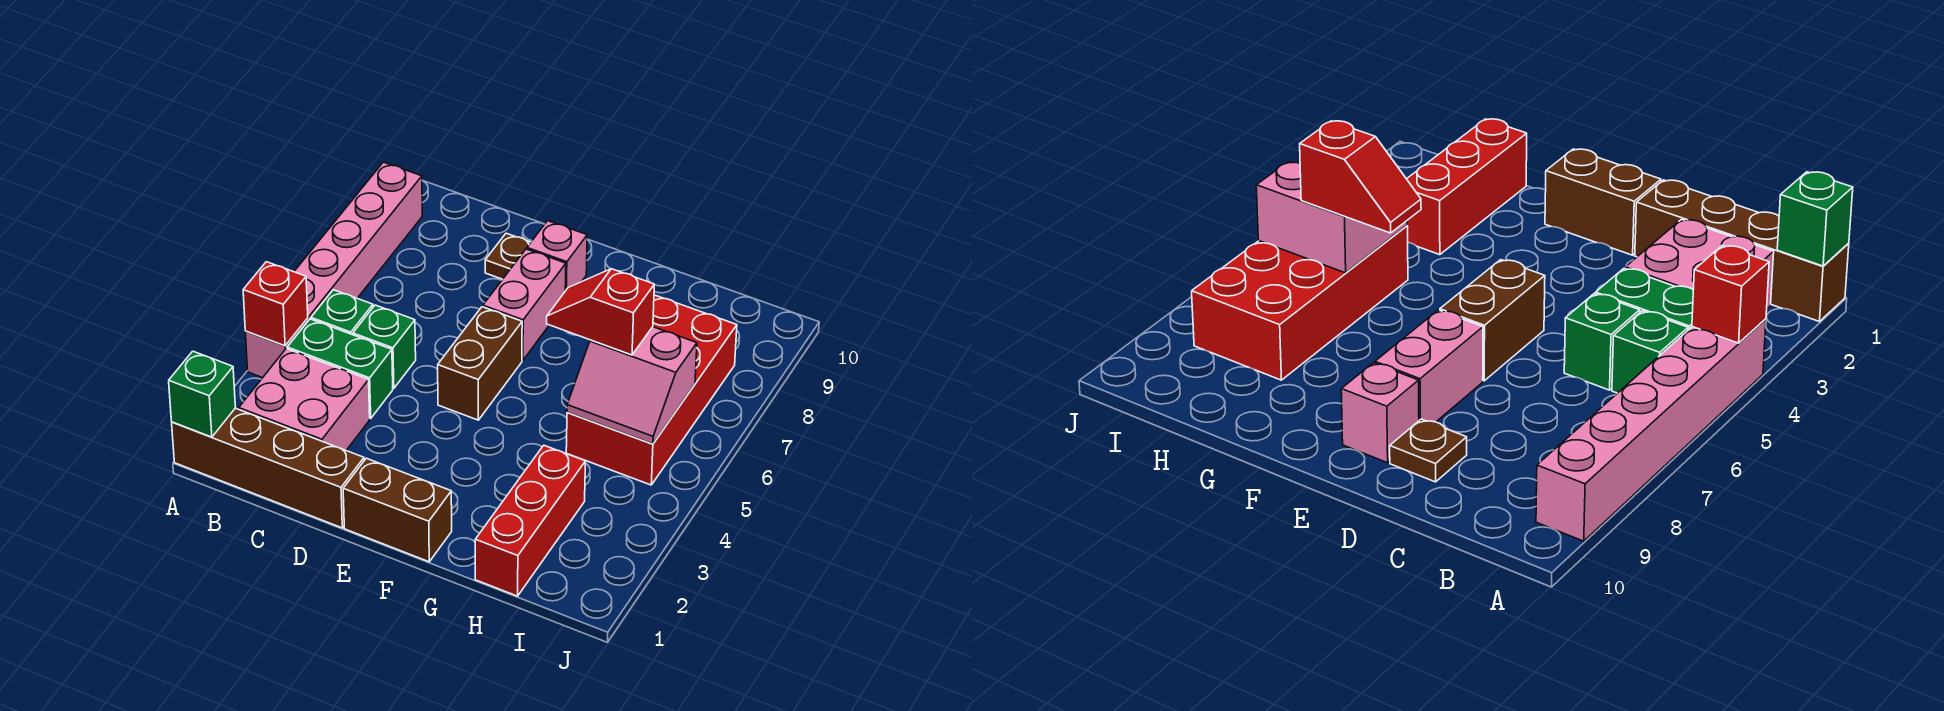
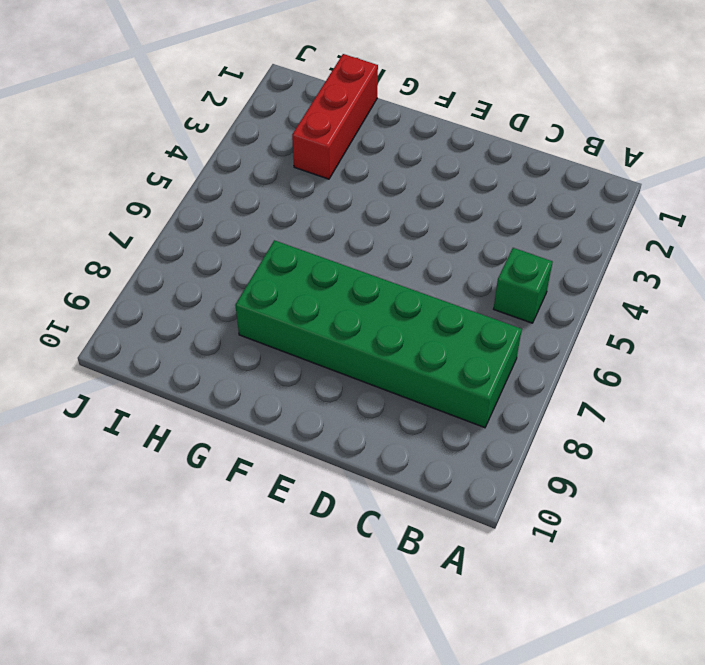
green brick B7:G8 level 1 -> pink brick E7:E8 level 1
none -> brown brick A1:D1 level 1
none -> pink brick A4:A9 level 1
none -> pink brick B2:C3 level 1

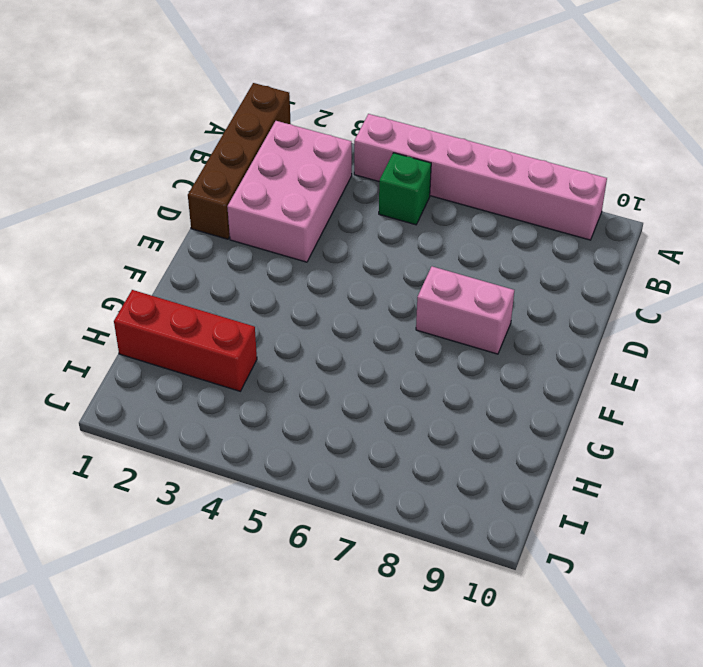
pink brick B2:D3 level 1 -> pink brick B2:C3 level 1
none -> green brick B4:C4 level 1
none -> green brick C5 level 1
none -> brown plate D9 level 1

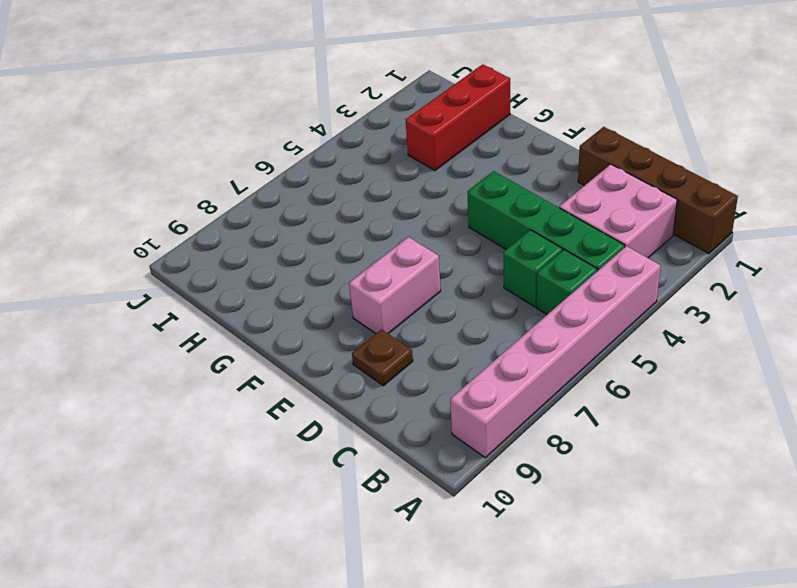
green brick B4:E4 level 1 -> green brick B4:C4 level 1
none -> brown brick E1:F1 level 1
none -> brown brick E5:E6 level 1
none -> pink brick E9 level 1

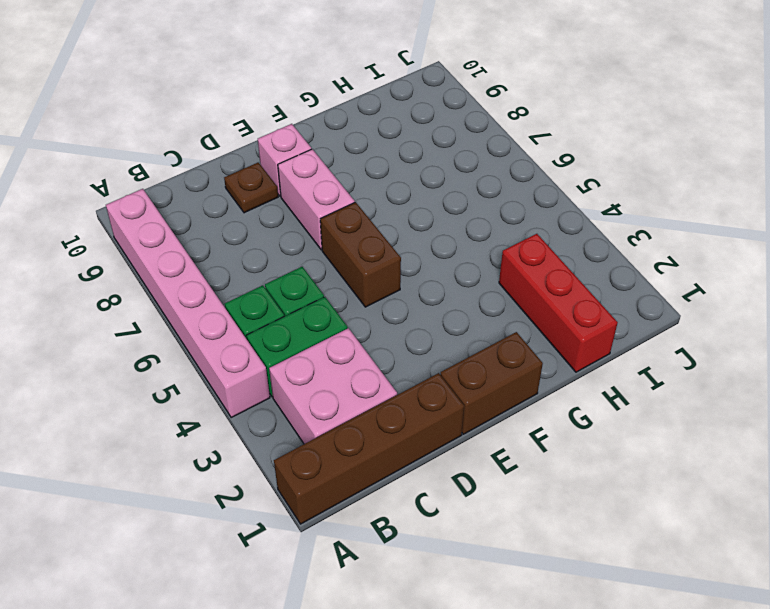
none -> red brick H5:I8 level 1
none -> green brick A1 level 2
none -> red brick A4 level 2

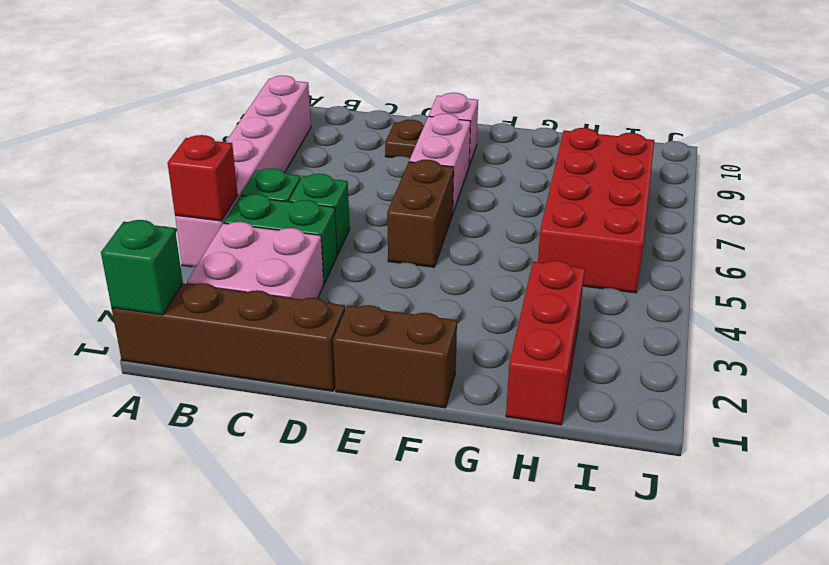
none -> pink slope H5:I6 level 2 top 6
none -> red slope G6:H6 level 3 top H

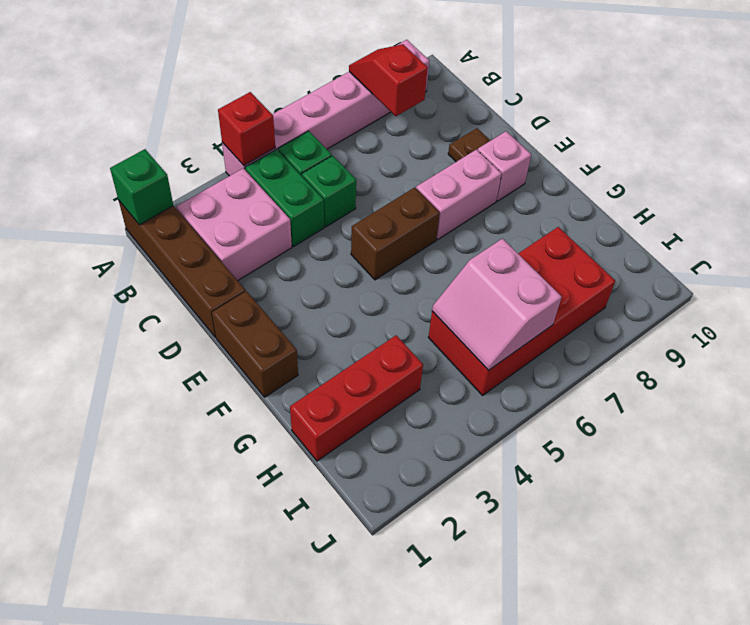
red slope A8:B8 level 2 top B -> red slope G6:H6 level 3 top H

